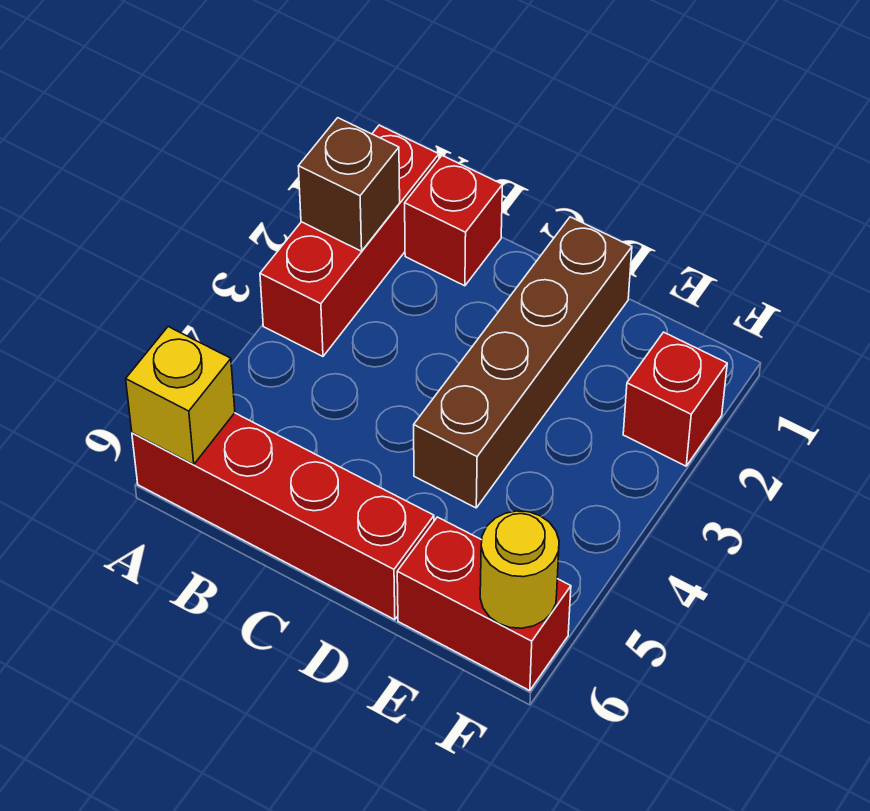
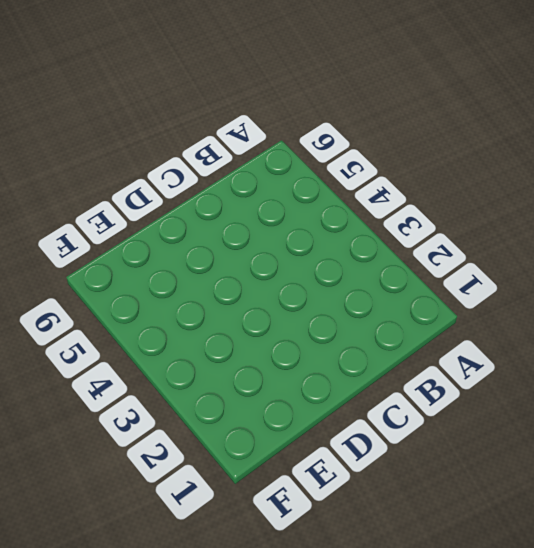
none -> red brick A1:A3 level 1
none -> red brick A6:D6 level 1

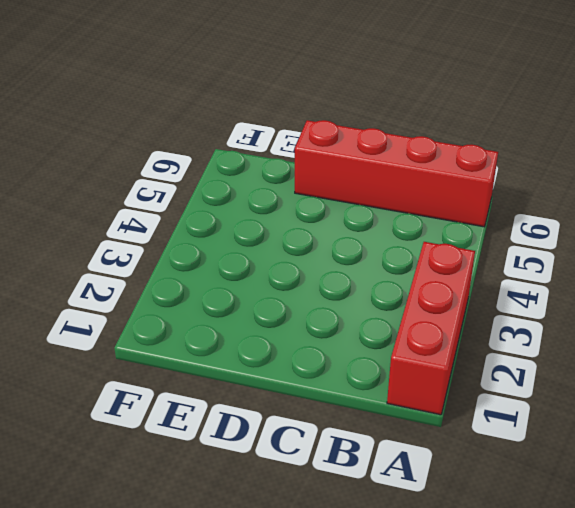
none -> red brick B1 level 1
none -> brown brick D1:D4 level 1

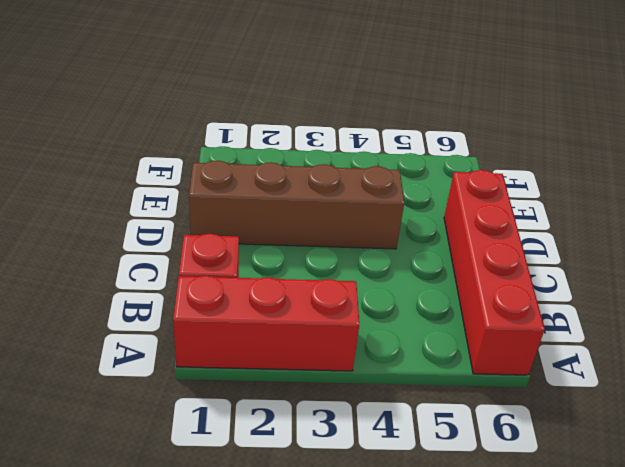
none -> red brick E6:F6 level 1
none -> red brick F2 level 1

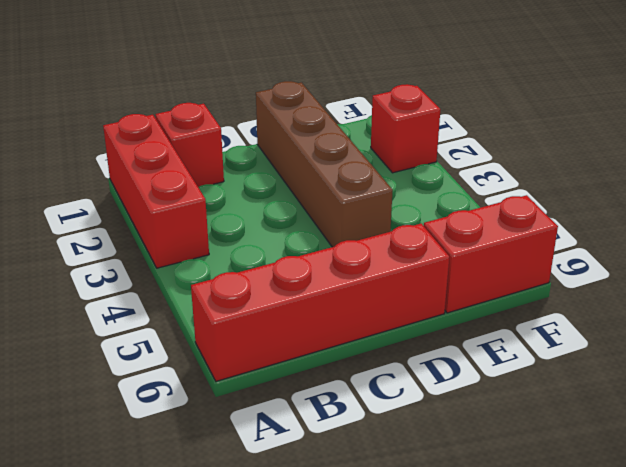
none -> brown brick A2 level 2
none -> yellow brick A6 level 2

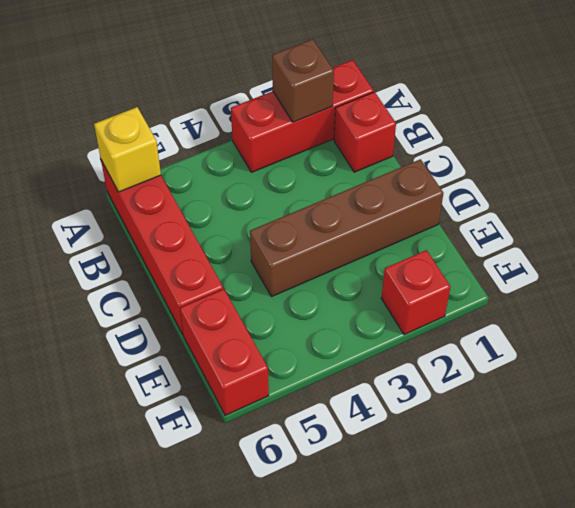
none -> yellow round brick F6 level 2

